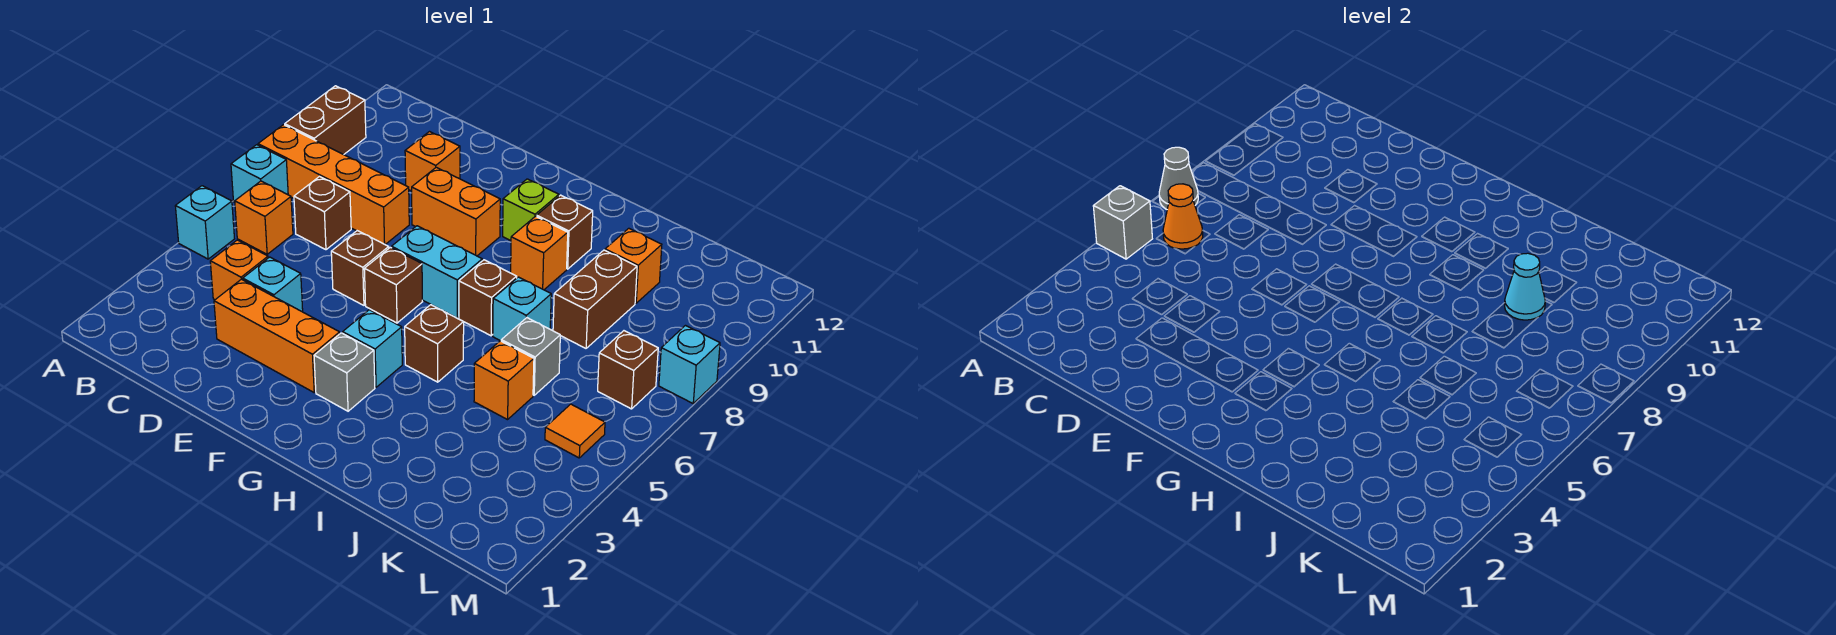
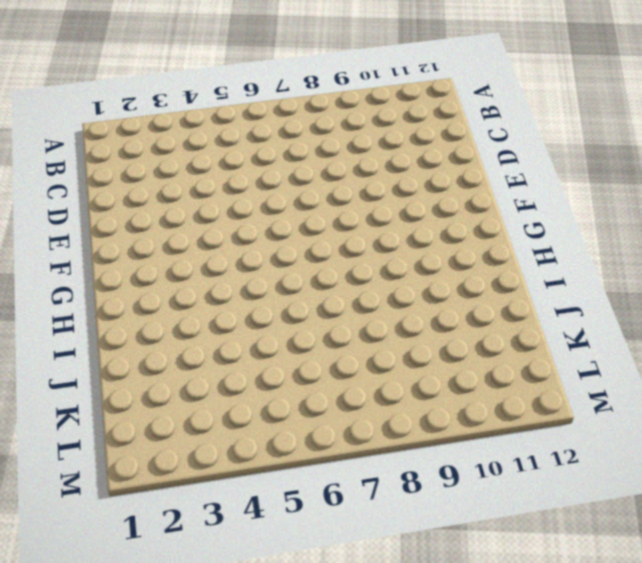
none -> cyan brick A5 level 1
none -> cyan brick A7 level 1
none -> orange brick A8:D8 level 1
none -> brown brick A9:A10 level 1

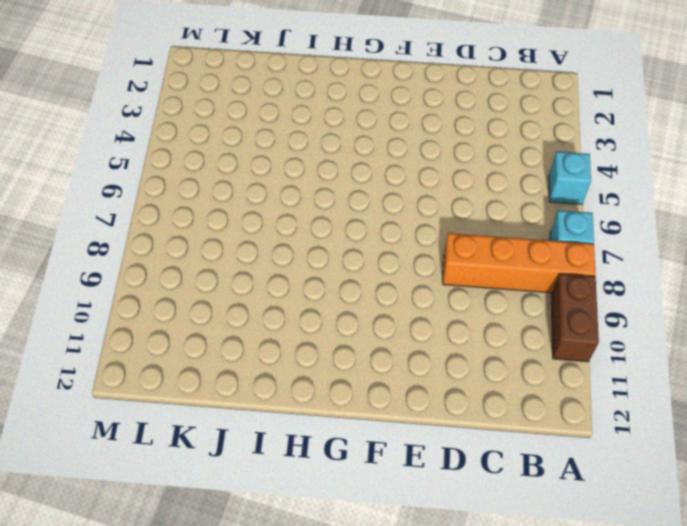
none -> orange brick B6 level 1
none -> orange brick C4 level 1
none -> brown brick C7 level 1
none -> orange brick D3:F3 level 1

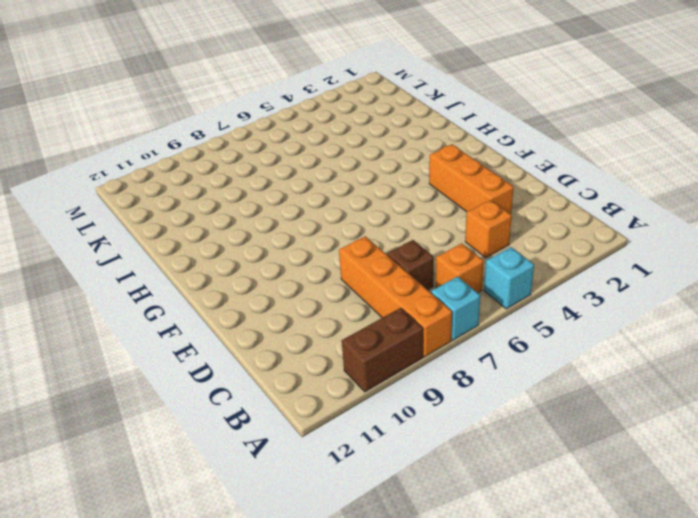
none -> cyan brick D4 level 1
none -> orange brick D10 level 1
none -> brown brick E6 level 1
none -> orange brick E9:F9 level 1

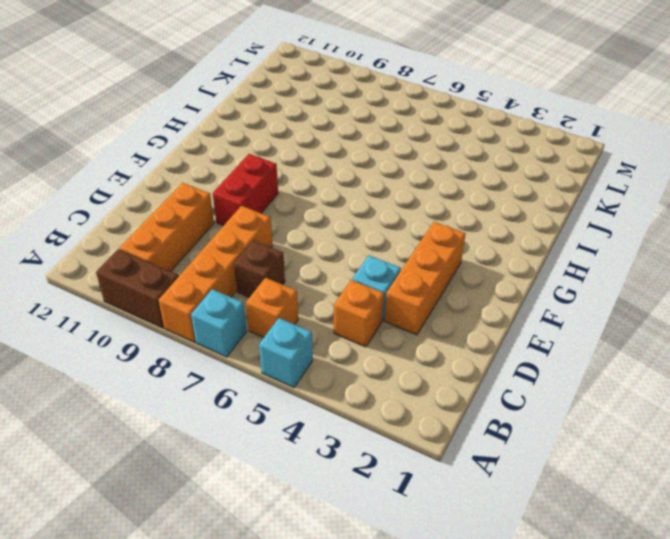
orange brick B10:D10 level 1 -> orange brick D10 level 1
red brick E9:F9 level 1 -> orange brick E9:F9 level 1
none -> brown brick E6 level 1
none -> brown brick F6 level 1
none -> cyan brick F7:G7 level 1
none -> grey brick G3 level 1

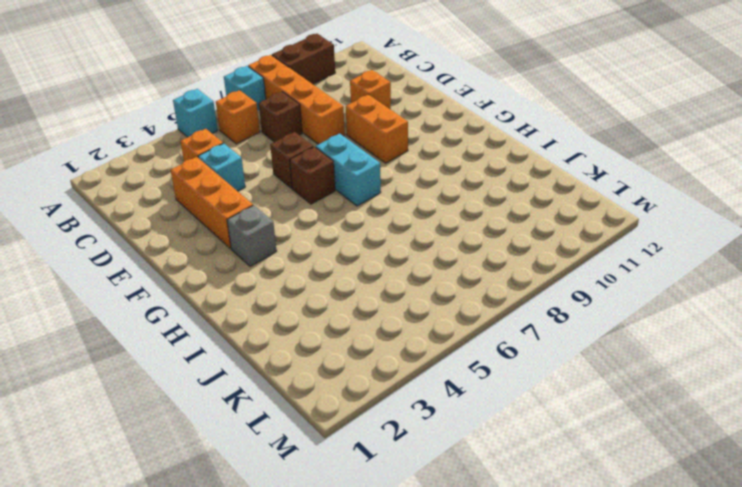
none -> cyan brick G4 level 1
none -> lime brick G10 level 1
none -> brown brick H5 level 1
none -> brown brick H7 level 1

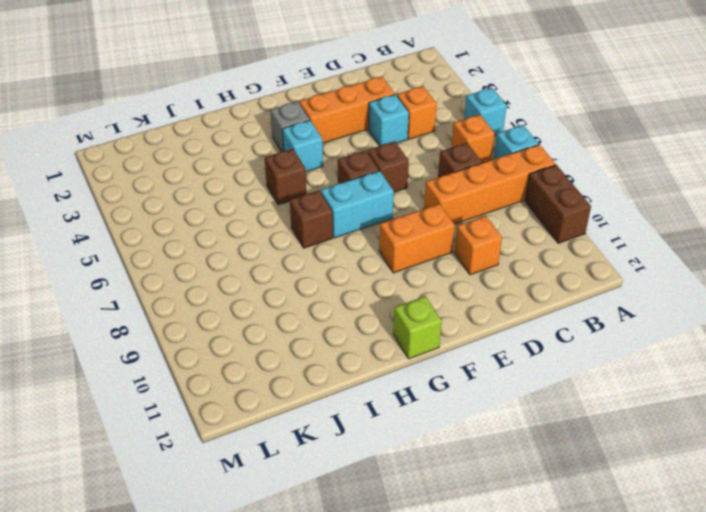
lime brick G12 level 1 -> lime brick G10 level 1
none -> orange brick H9 level 1
none -> brown brick H10 level 1
none -> cyan brick I7 level 1
none -> orange brick J5 level 1

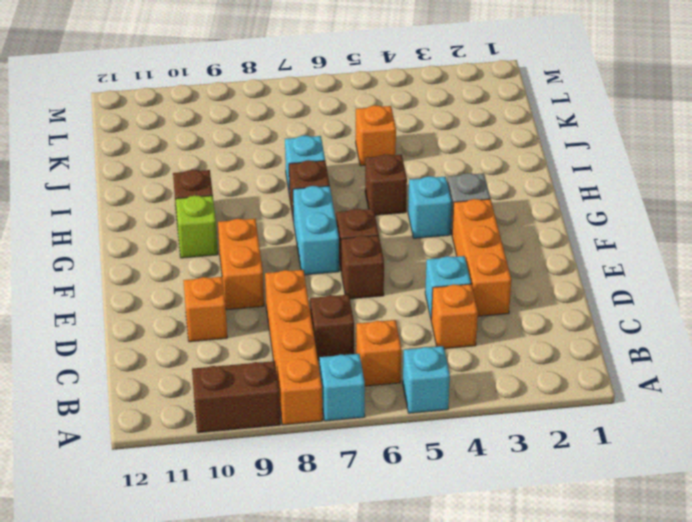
none -> orange brick H9 level 1
none -> grey brick J6 level 1
none -> brown brick J8:J9 level 1
none -> orange brick J10 level 1

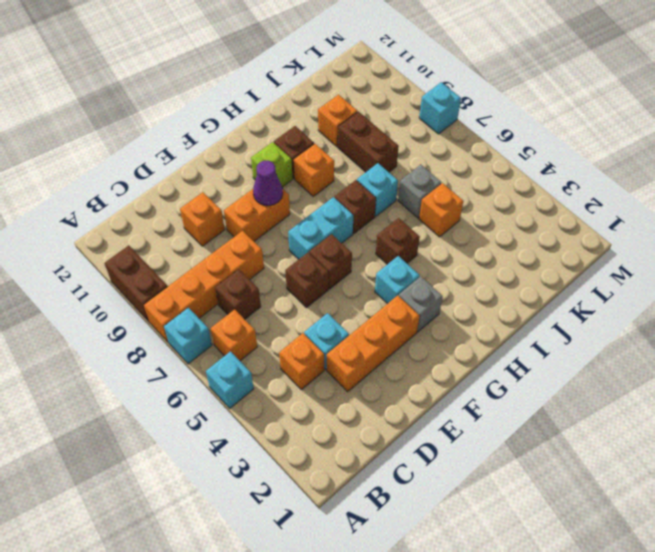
purple cone F9 level 2 -> none
none -> orange tile L5 level 1
none -> brown brick L7 level 1
none -> grey brick A5 level 2
none -> grey cone A7 level 2

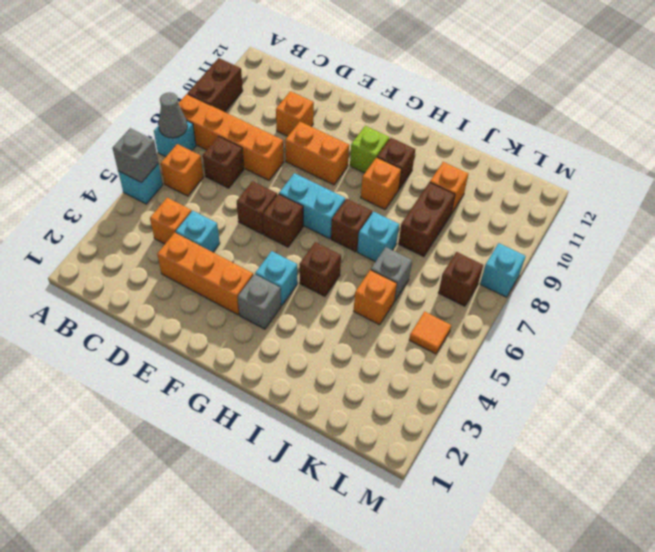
none -> orange cone B6 level 2
none -> cyan cone J9 level 2

